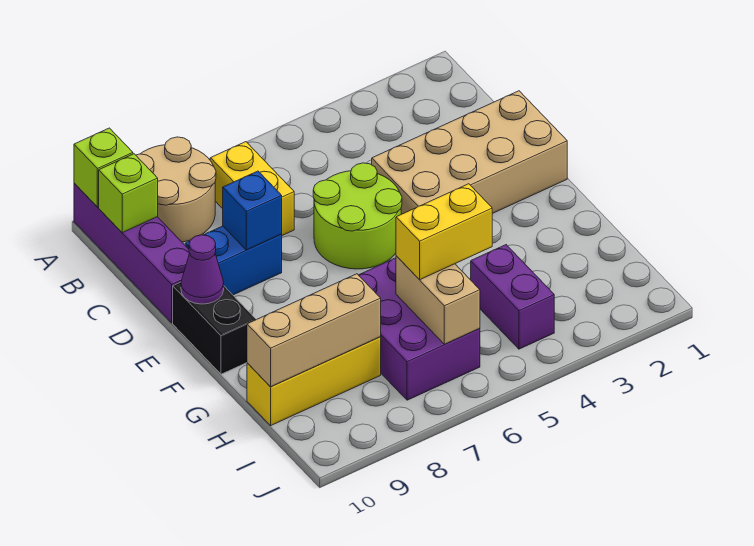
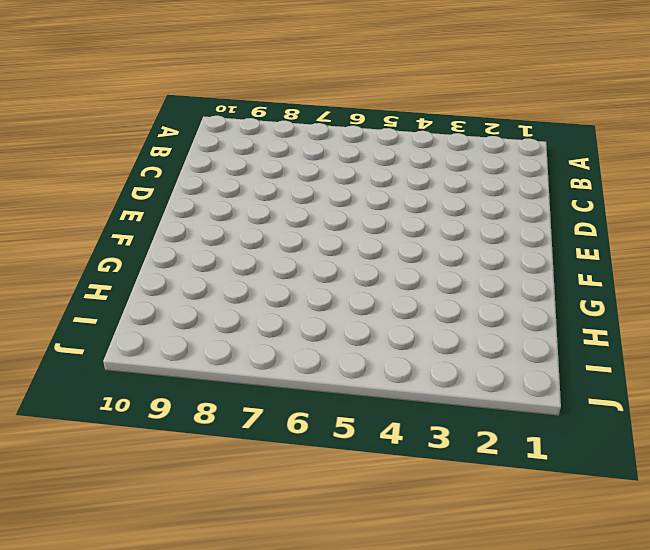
none -> tan round brick A8:B9 level 1
none -> purple brick A10:D10 level 1
none -> yellow brick B7:C7 level 1

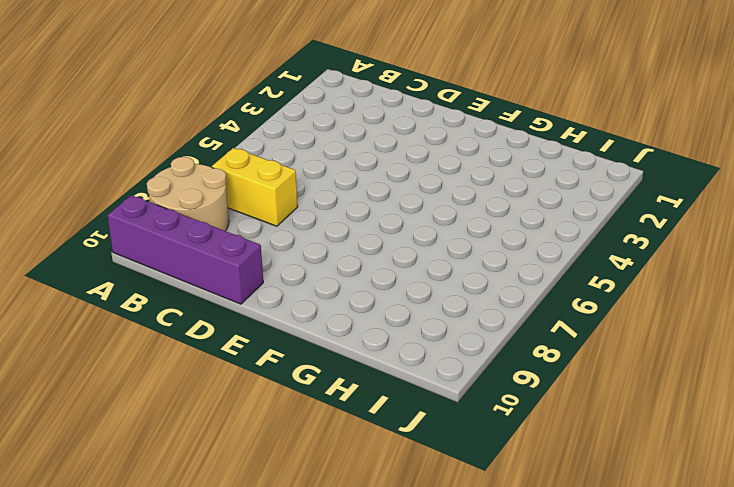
none -> tan brick D1:E4 level 1
none -> lime round brick D5:E6 level 1
none -> blue brick D8:D9 level 1

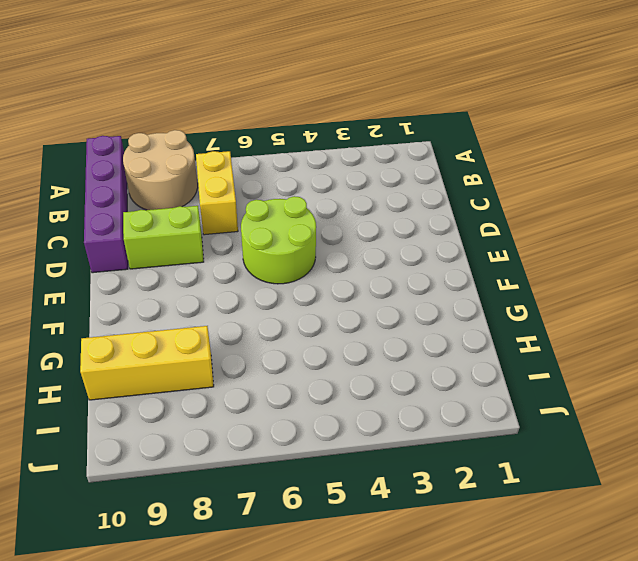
lime brick D8:D9 level 1 -> blue brick D8:D9 level 1
none -> tan brick D1:E4 level 1
none -> black brick E10:F10 level 1
none -> purple brick G6:I7 level 1

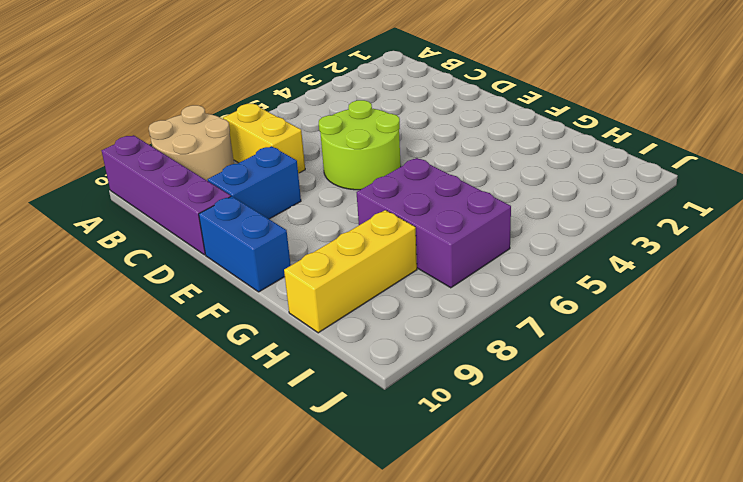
blue brick E10:F10 level 1 -> black brick E10:F10 level 1
none -> tan brick D1:E4 level 1
none -> purple brick H4:I4 level 1
none -> lime brick A10 level 2

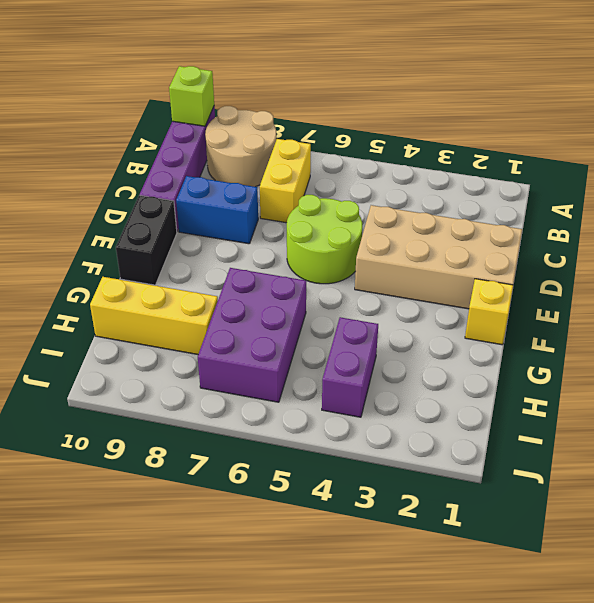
yellow brick F1 level 1 -> none
none -> lime brick B10 level 2
none -> blue brick D8 level 2
none -> purple cone E10 level 2

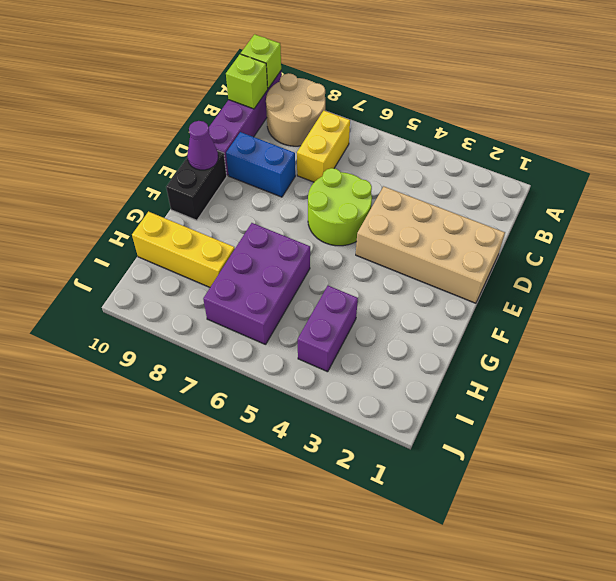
none -> blue brick D8 level 2
none -> tan brick H6:I6 level 2
none -> tan brick H8:H10 level 2

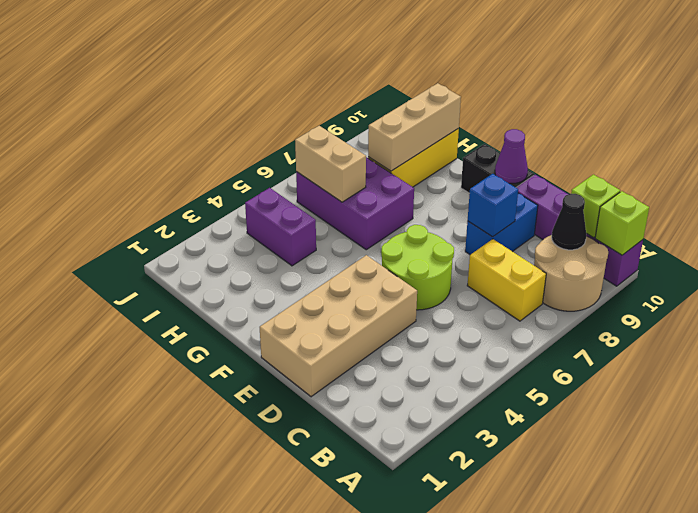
black cone B9 level 2 -> none
none -> yellow brick H5:H6 level 3

